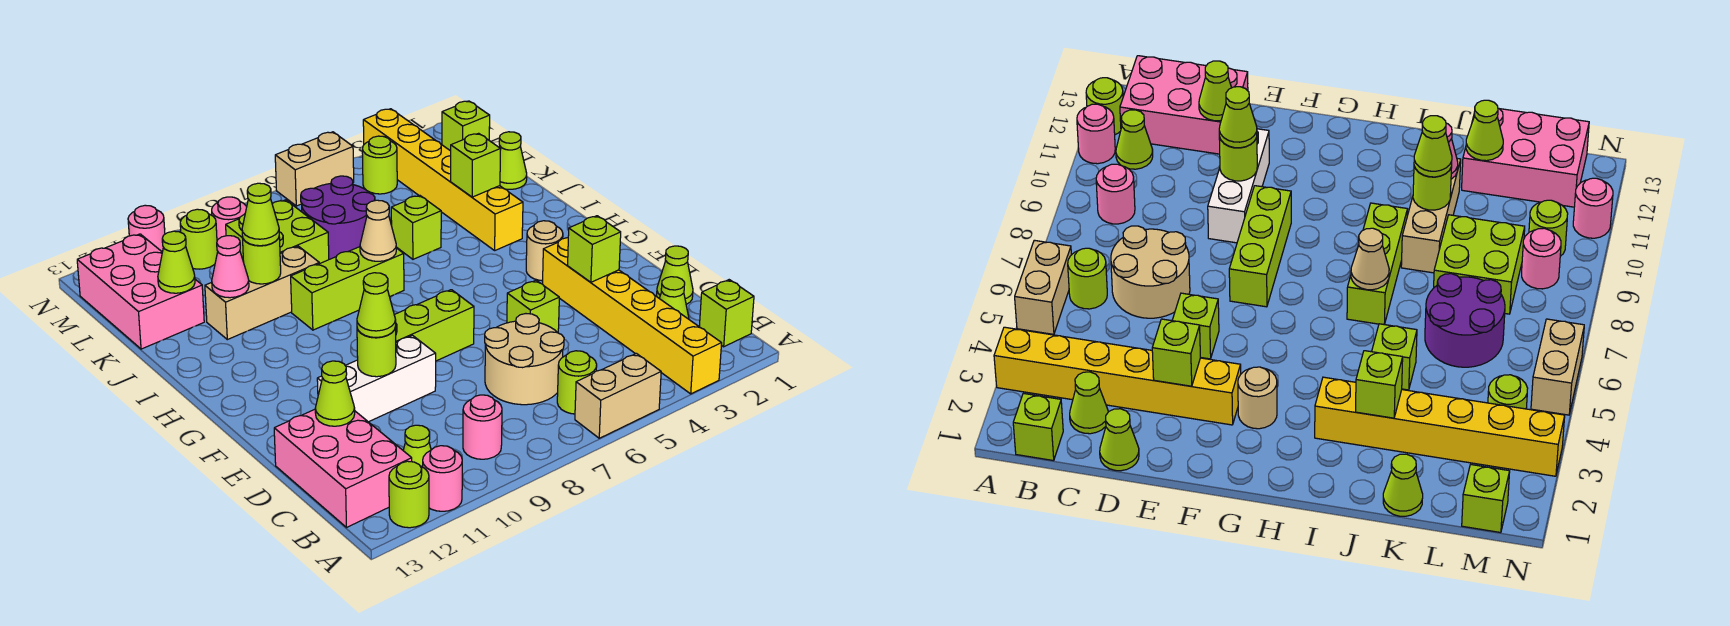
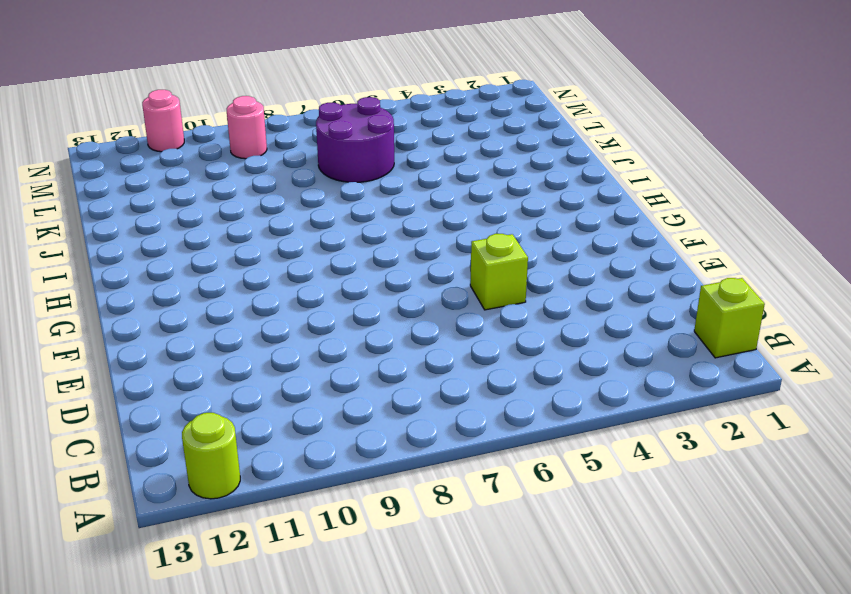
none -> yellow brick A3:F3 level 1
none -> tan brick A5:A6 level 1
none -> pink round brick A11 level 1
none -> lime round brick B6 level 1

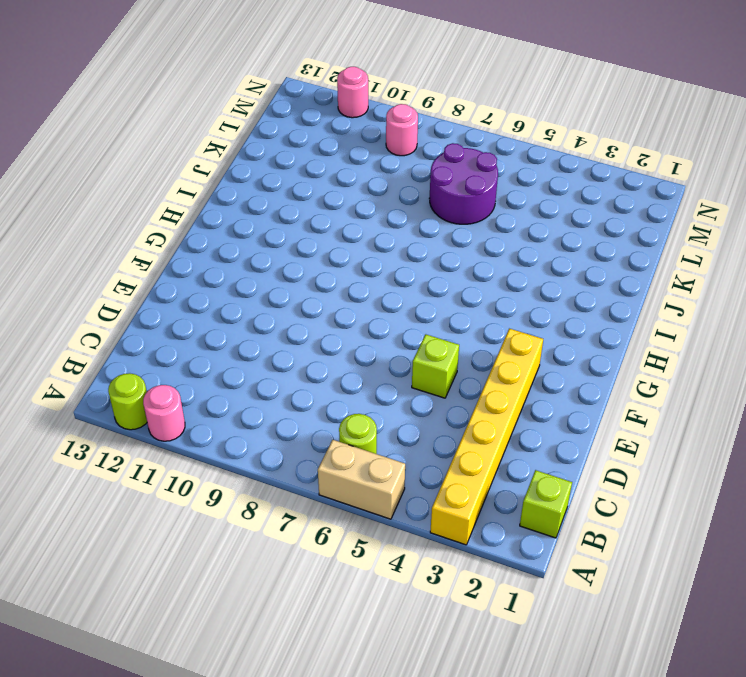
none -> pink round brick B9 level 1
none -> lime cone B11 level 1
none -> pink brick B12:D13 level 1
none -> lime cone C2 level 1

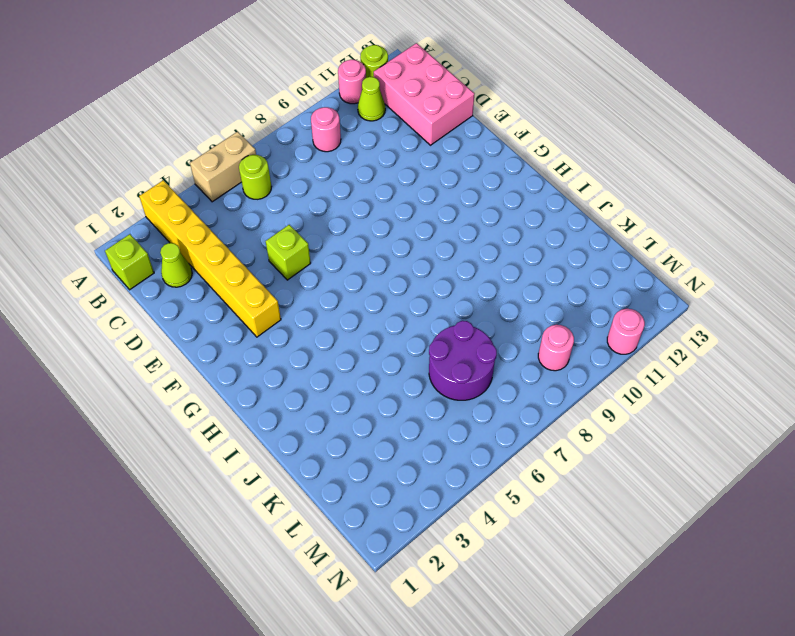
none -> tan round brick C6:D7 level 1
none -> lime cone D1 level 1
none -> white brick E9:E11 level 1
none -> lime brick F7:F9 level 1

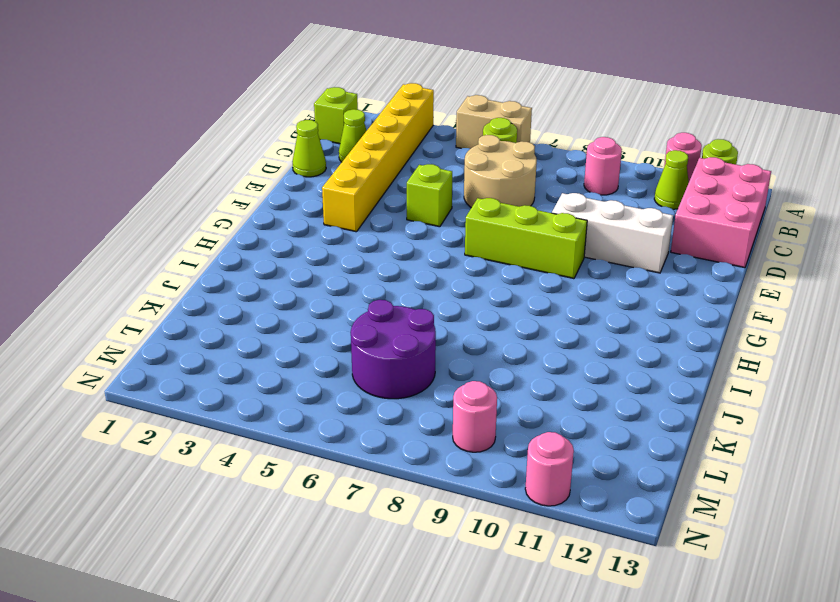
none -> tan round brick G3 level 1
none -> yellow brick I3:N3 level 1
none -> lime brick I7:I9 level 1
none -> lime brick J5 level 1

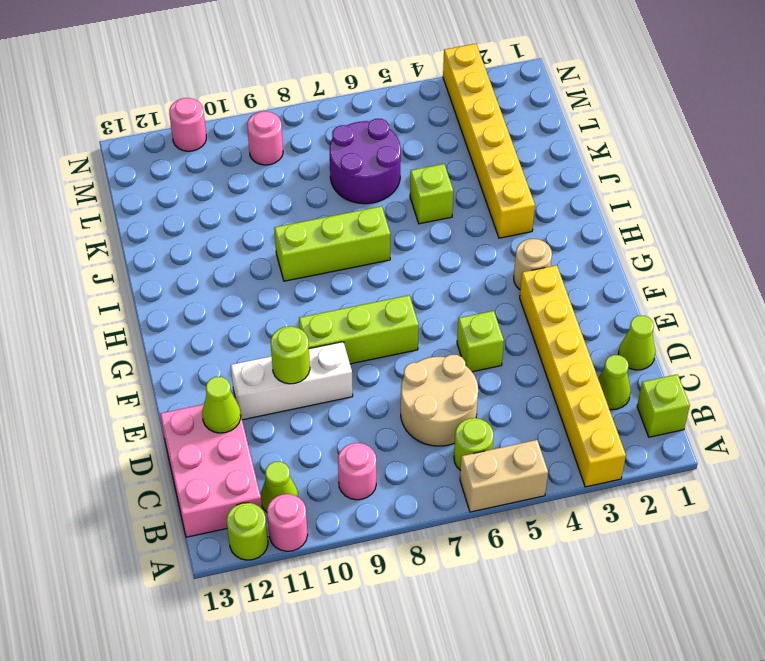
none -> tan brick J9:J11 level 1
none -> lime cone K1 level 1
none -> lime brick K8:L9 level 1
none -> pink brick K12:M13 level 1

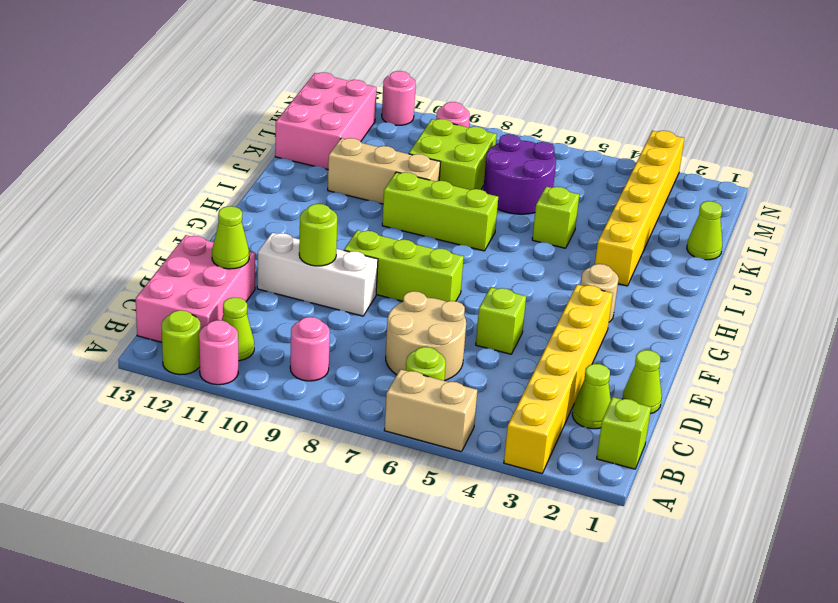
none -> lime brick M1 level 1
none -> lime round brick M4 level 1
none -> lime round brick M10 level 1
none -> tan brick N5:N6 level 1

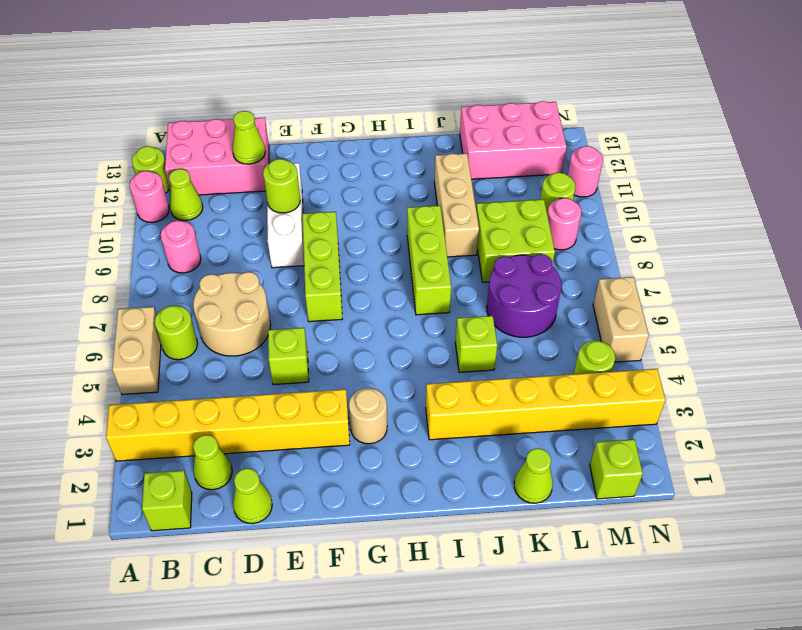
none -> lime brick E3 level 2
none -> tan cone I7 level 2
none -> lime brick J3 level 2
none -> lime round brick J10 level 2

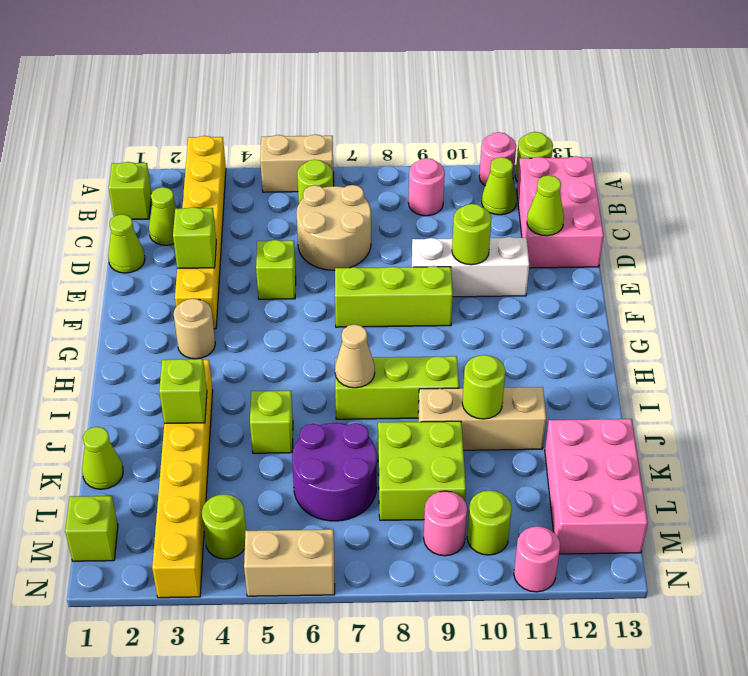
none -> pink cone J11 level 2
none -> lime cone K12 level 2
none -> lime cone E10 level 3
none -> lime cone J10 level 3

